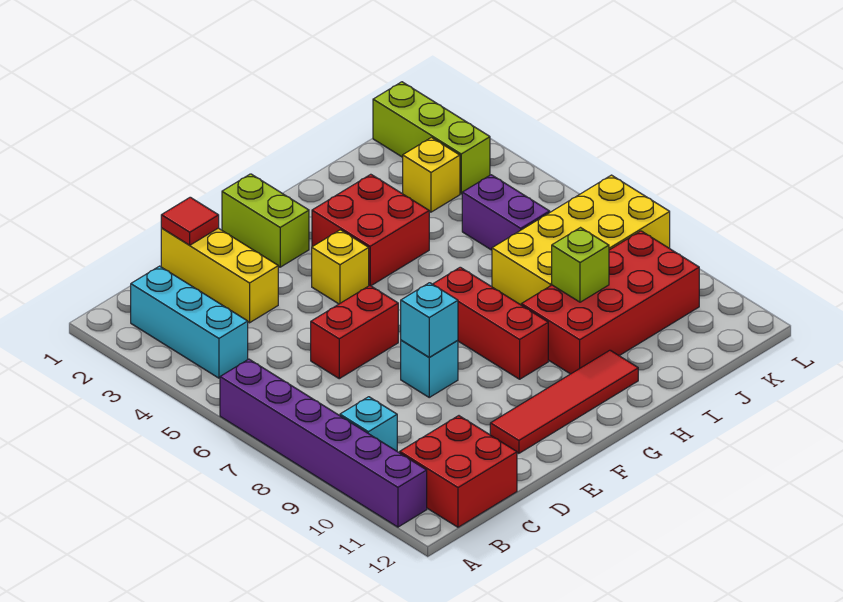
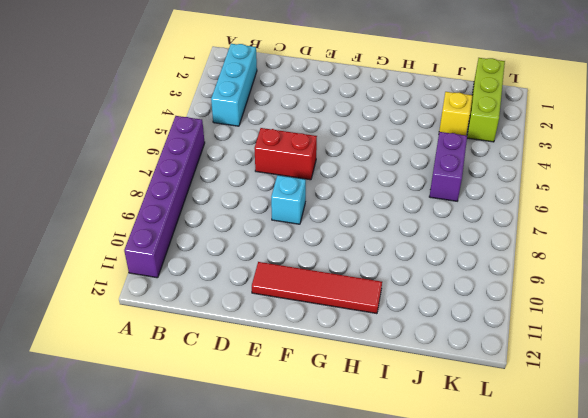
none -> cyan brick B9 level 1
none -> red brick B11:C12 level 1
none -> yellow brick D1:D3 level 1

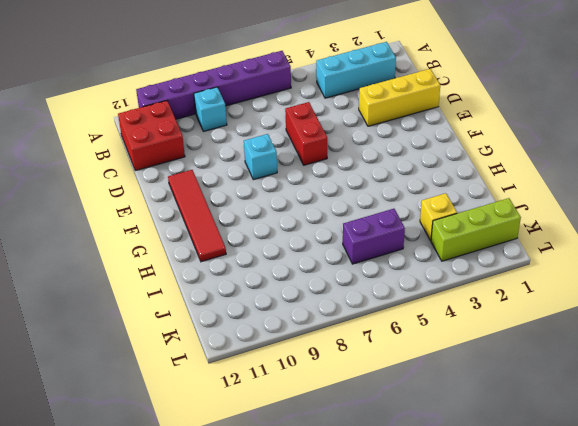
none -> lime brick F1:F2 level 1
none -> yellow brick F4 level 1
none -> red brick G3:H4 level 1

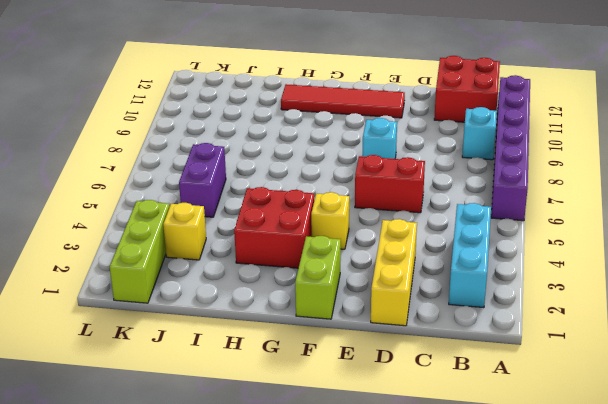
none -> red brick G7:G9 level 1
none -> red brick H9:K10 level 1
none -> yellow brick I7:L8 level 1

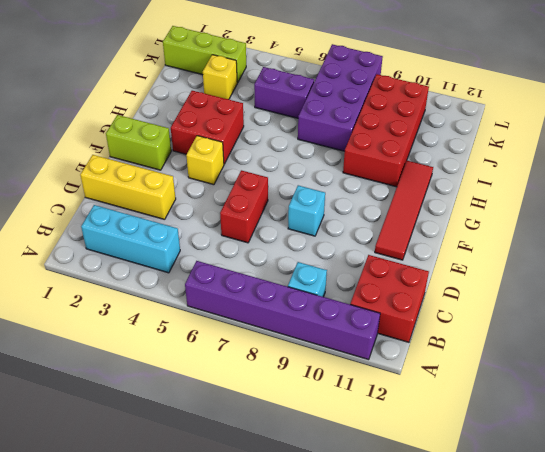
purple brick I7:L8 level 1 -> yellow brick I7:L8 level 1
none -> red brick G7:G9 level 1
none -> red tile D1 level 2
none -> cyan brick E8 level 2

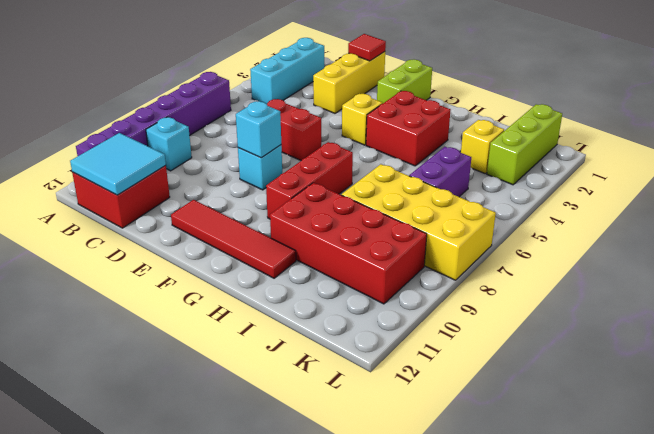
cyan tile B11:C12 level 2 -> none
none -> lime brick I9 level 2

